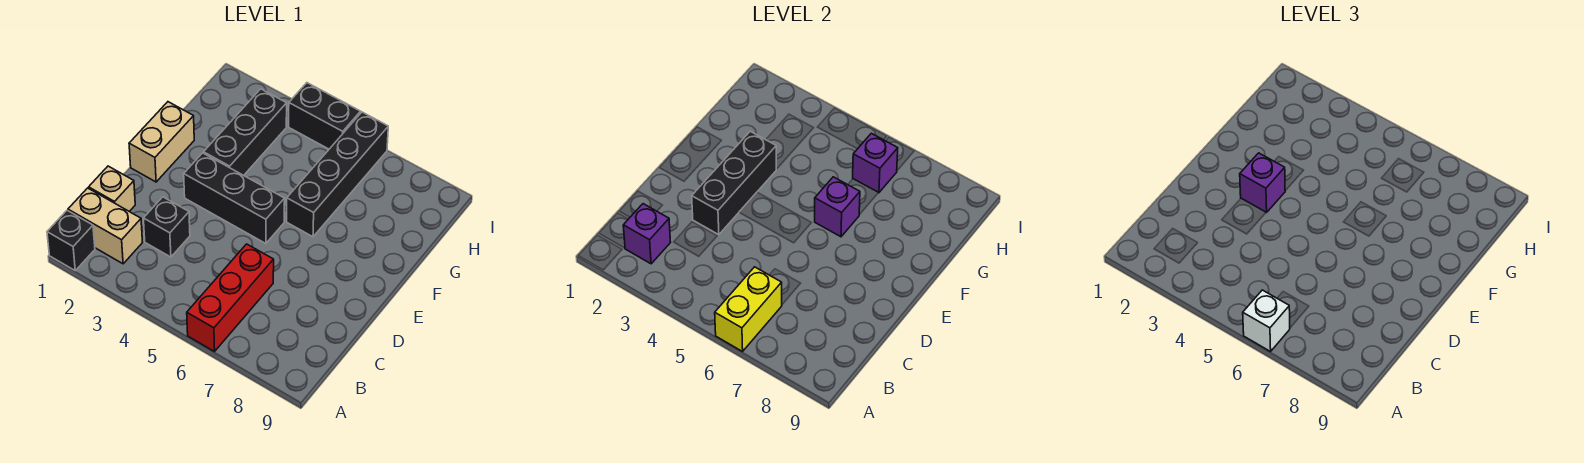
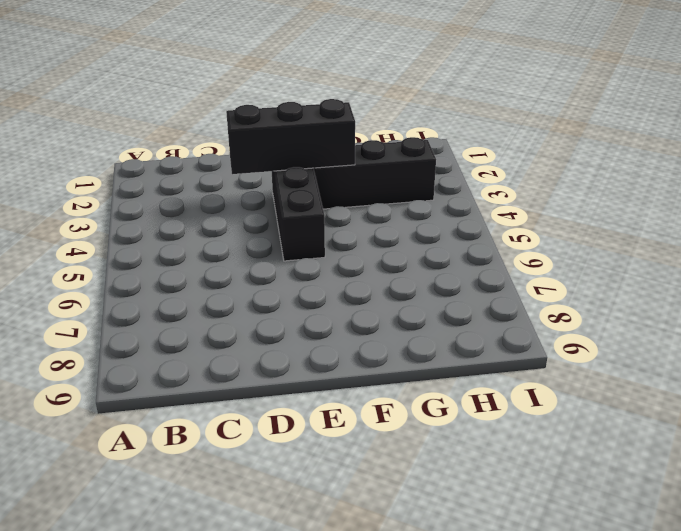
none -> black brick A1 level 1
none -> red brick A6:C6 level 1
none -> tan brick B1:B2 level 1

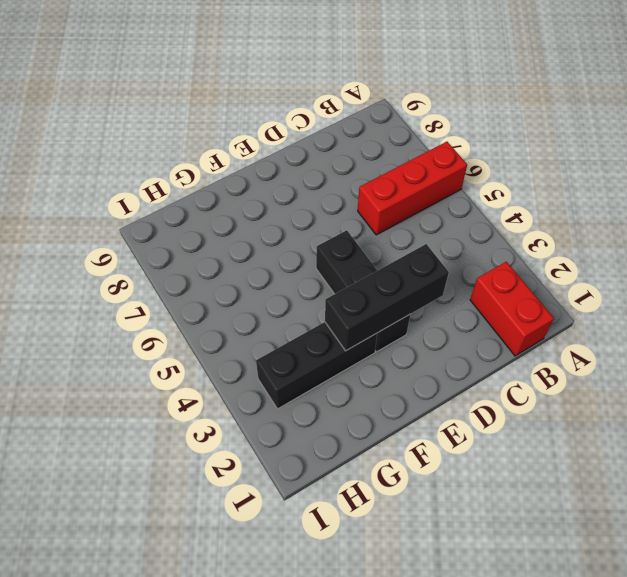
red brick B1:B2 level 1 -> tan brick B1:B2 level 1
none -> black brick A1 level 1
none -> tan brick C1 level 1
none -> black brick C3 level 1

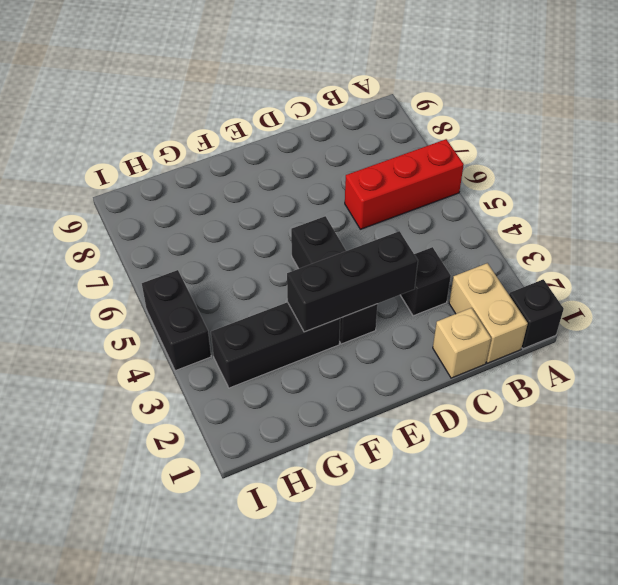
none -> tan brick E1:F1 level 1
none -> black brick F6:I6 level 1
none -> yellow brick A6:B6 level 2

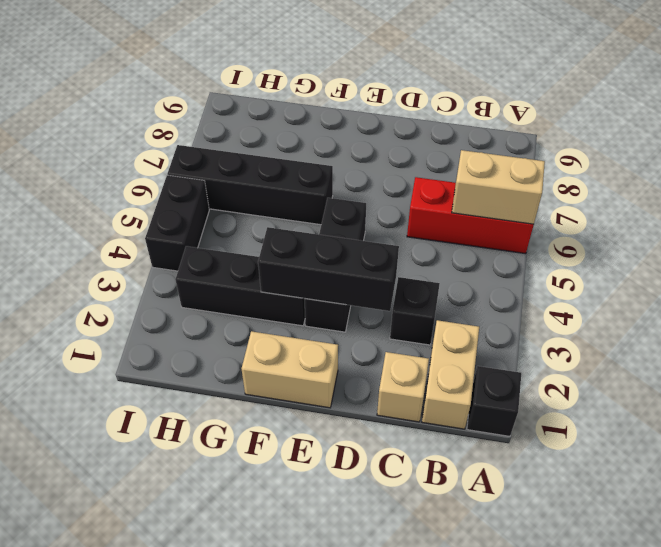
tan brick A6:B6 level 2 -> yellow brick A6:B6 level 2
none -> purple brick B2 level 2
none -> purple brick F6 level 2
none -> purple brick H6 level 2

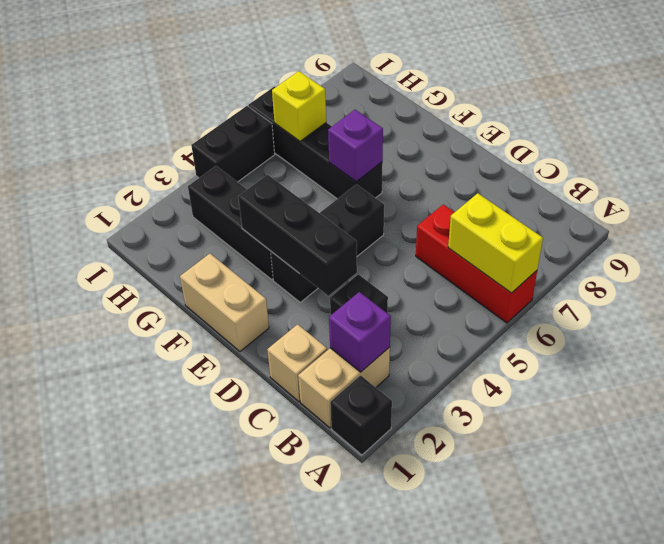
yellow brick H6 level 2 -> purple brick H6 level 2
none -> white brick A6 level 3
none -> purple brick E3 level 3

